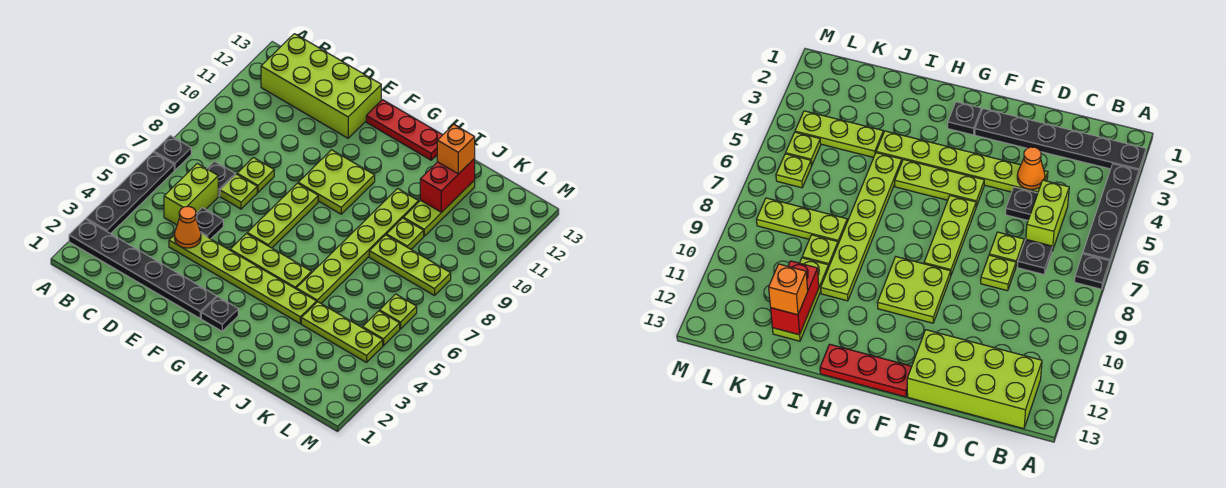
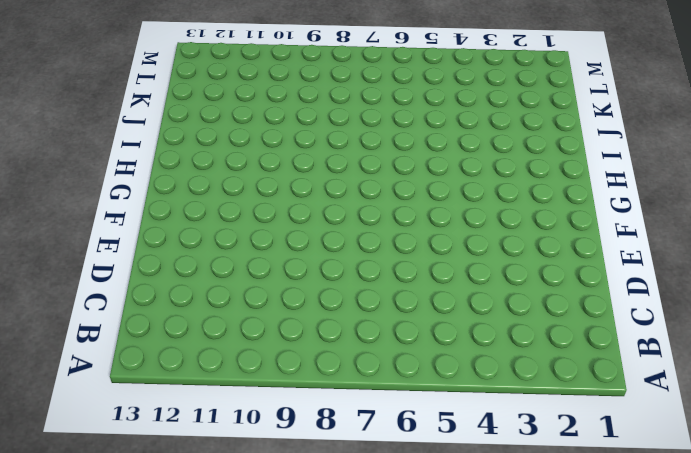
none -> black plate A2:F2 level 1
none -> black plate A3:A6 level 1
none -> black plate A7 level 1

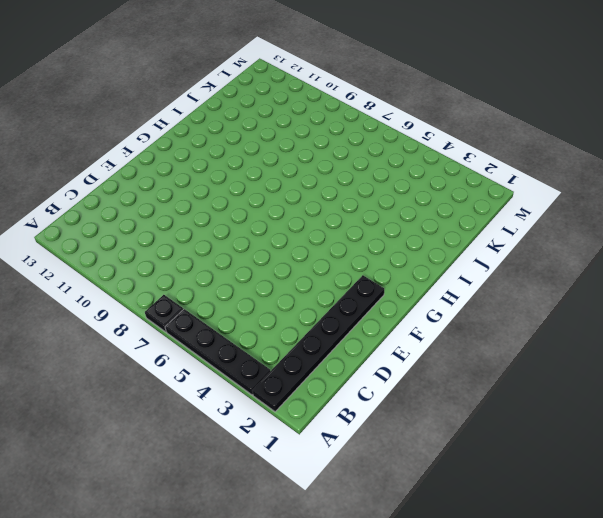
none -> lime brick B12:E13 level 1
none -> lime brick C5:C6 level 1
none -> black plate C7 level 1

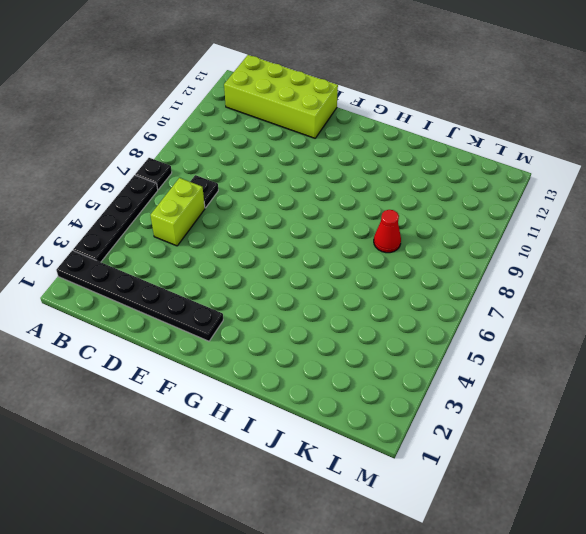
red cone J8 level 1 -> lime plate J8:L8 level 1
none -> lime plate D4:I4 level 1
none -> black plate D5 level 1
none -> lime plate D7 level 1

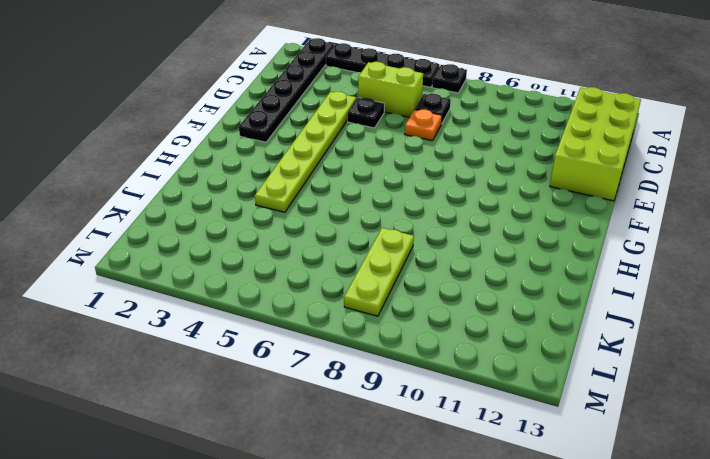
orange plate D7 level 1 -> lime plate D7 level 1
none -> lime plate D8 level 1
none -> lime plate F5:H5 level 1
none -> lime plate F6:F8 level 1

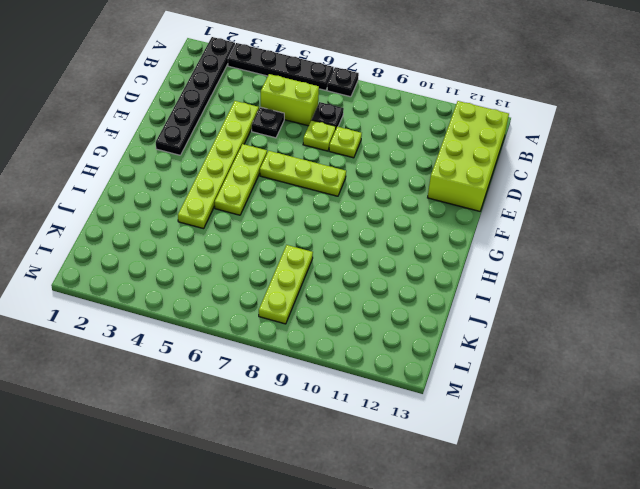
none -> lime plate F9:G10 level 1
none -> red plate F13:H13 level 1
none -> black plate G2 level 1

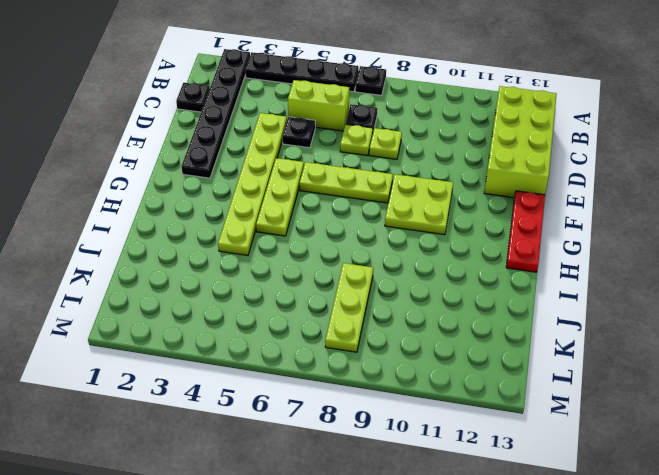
black plate C1 level 1 -> black plate G2 level 1
none -> lime plate I5:I10 level 1
none -> lime plate J4:L4 level 1
none -> lime plate J9 level 1

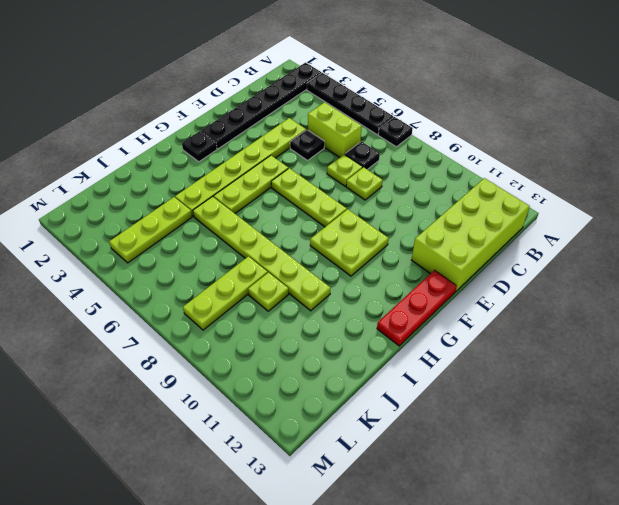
none -> lime plate J10:J12 level 1
none -> lime plate L5 level 1
none -> lime plate L6 level 1

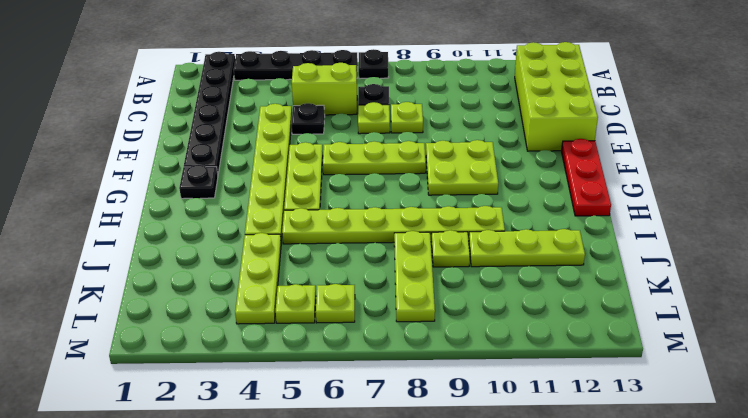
none -> orange cone D4 level 2
none -> red brick J11:J12 level 2
none -> orange brick J12 level 3

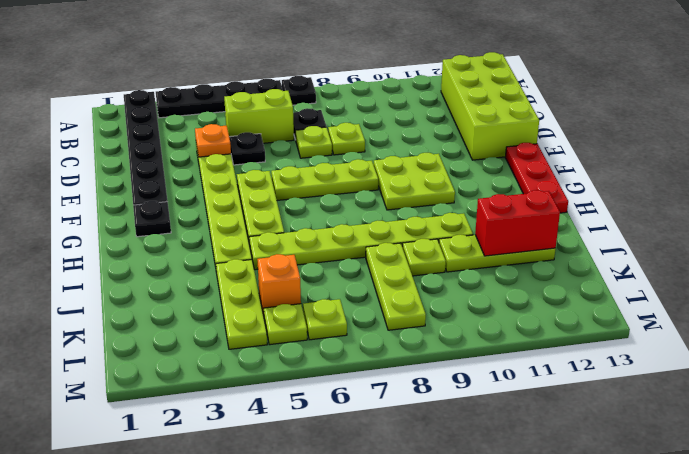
orange plate D4 level 2 -> orange cone D4 level 2
orange brick K5 level 1 -> orange brick J12 level 3

